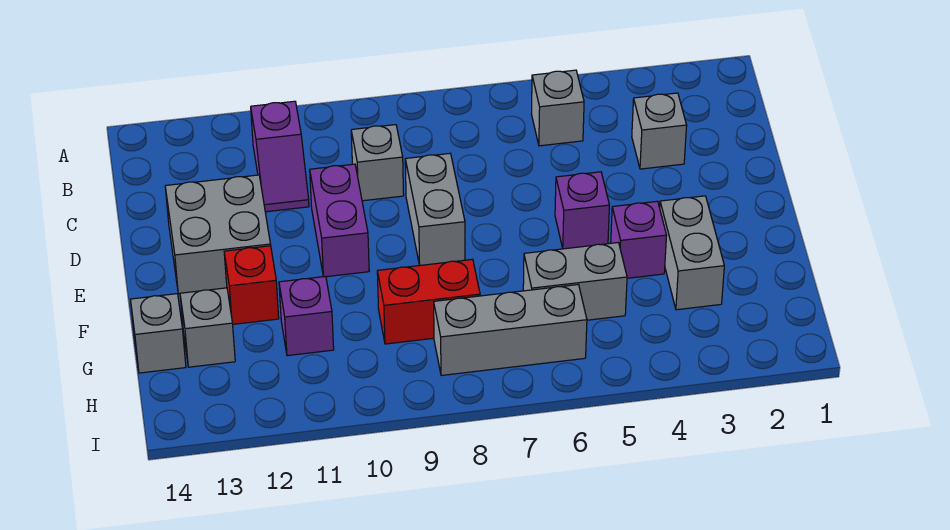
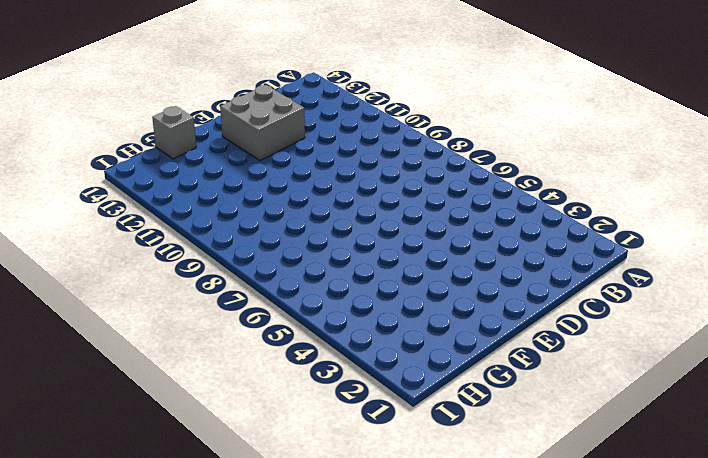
none -> grey brick B5 level 1
none -> purple slope B11:C11 level 1 top B
none -> grey brick C3 level 1

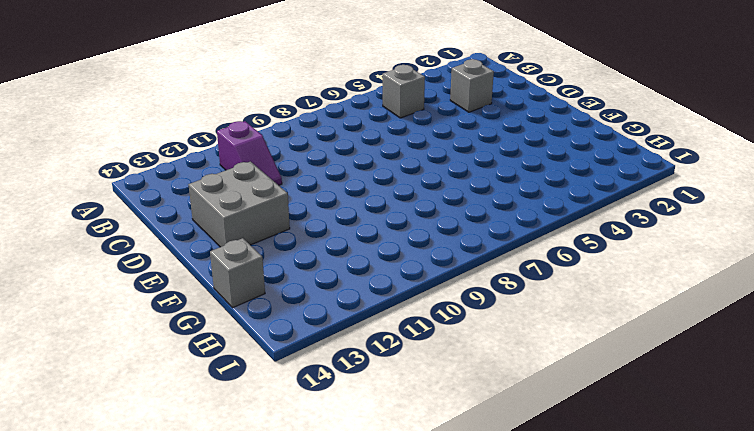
none -> grey brick C9 level 1
none -> grey brick D8:E8 level 1
none -> purple brick D10:E10 level 1

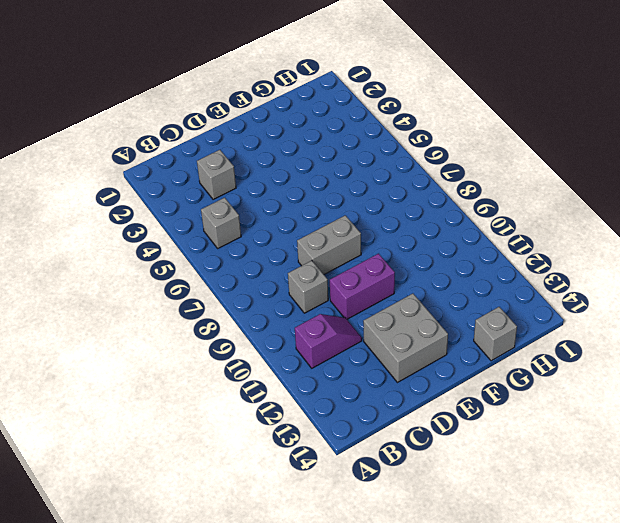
none -> purple brick E5 level 1
none -> grey brick F3:G3 level 1
none -> purple brick F4 level 1

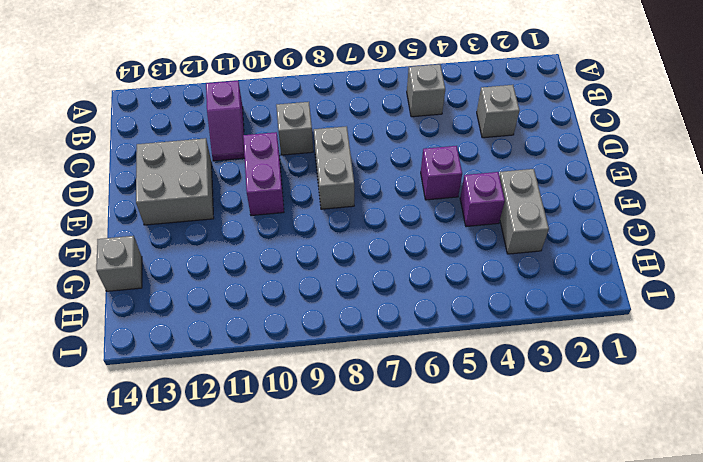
none -> red brick F12 level 1
none -> grey brick G5:G6 level 1
none -> red brick G8:G9 level 1

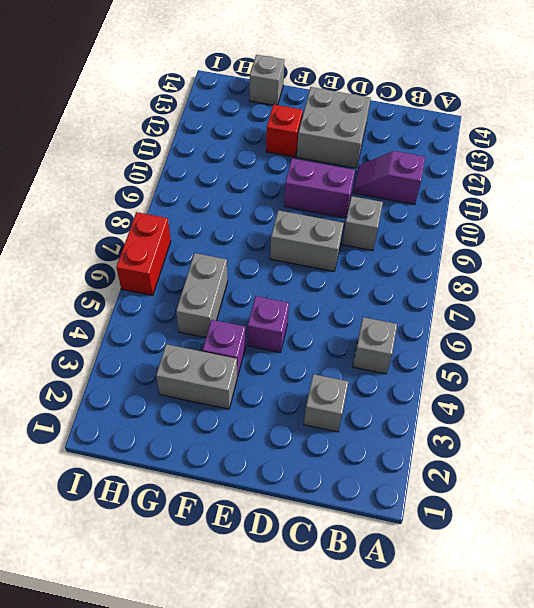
red brick I6:I7 level 1 -> red brick G8:G9 level 1
none -> purple brick G11 level 1
none -> grey brick G13 level 1
none -> grey brick H6:H8 level 1

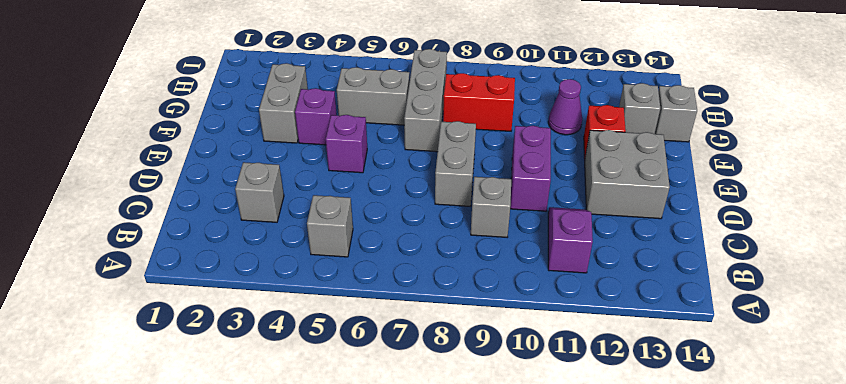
grey brick F7:H7 level 1 -> grey brick H6:H8 level 1
purple cone G11 level 1 -> purple brick G11 level 1

